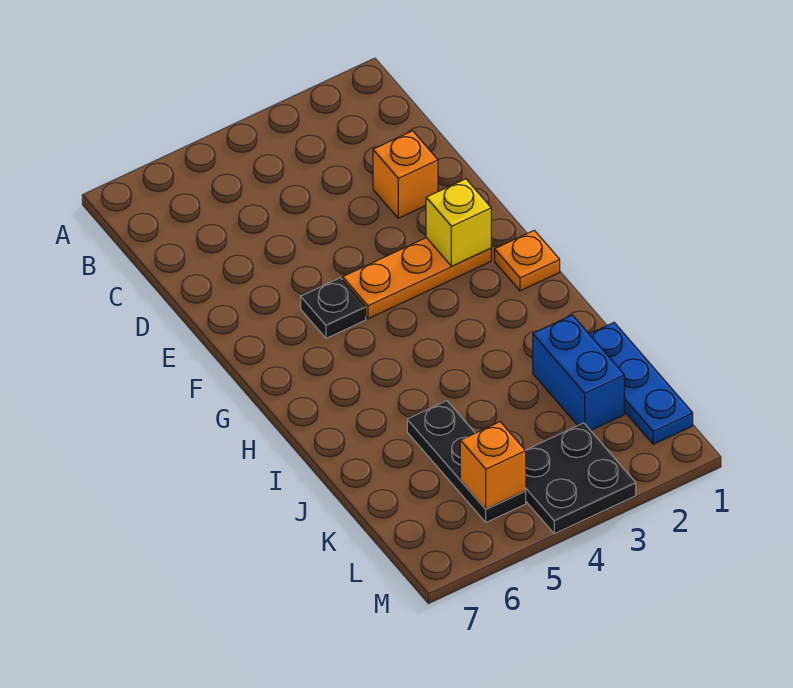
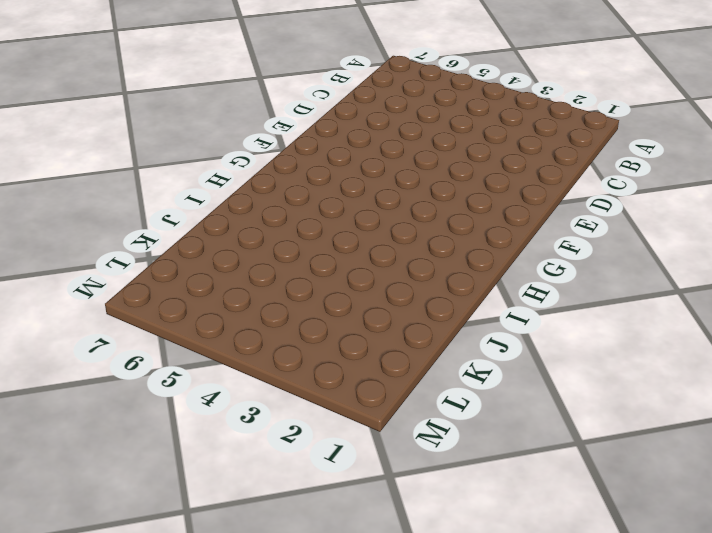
none -> orange brick D2 level 1
none -> orange plate F2:F4 level 1

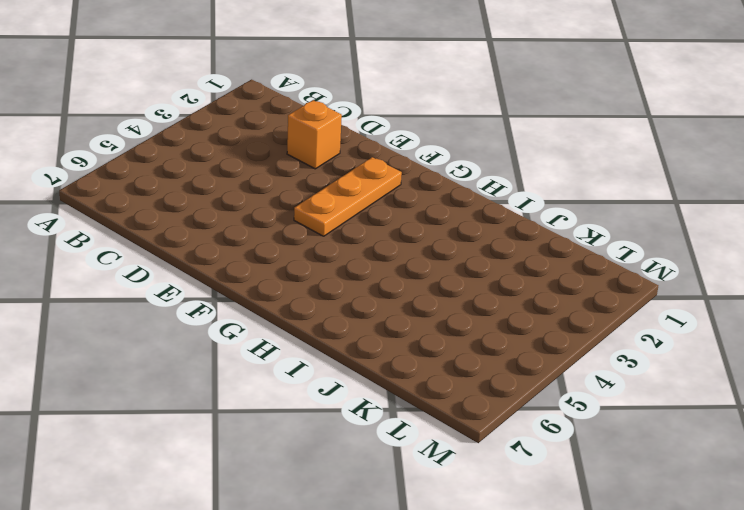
none -> black plate F5 level 1
none -> orange plate G1 level 1

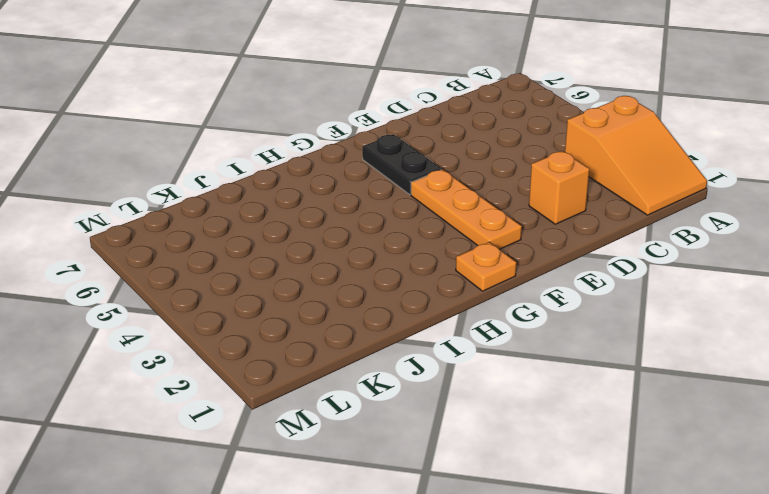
orange slope A1:B3 level 1 top 3 -> none
black plate F5:F6 level 1 -> black plate F5 level 1
none -> blue plate J1:L1 level 1
none -> blue brick J2:K2 level 1

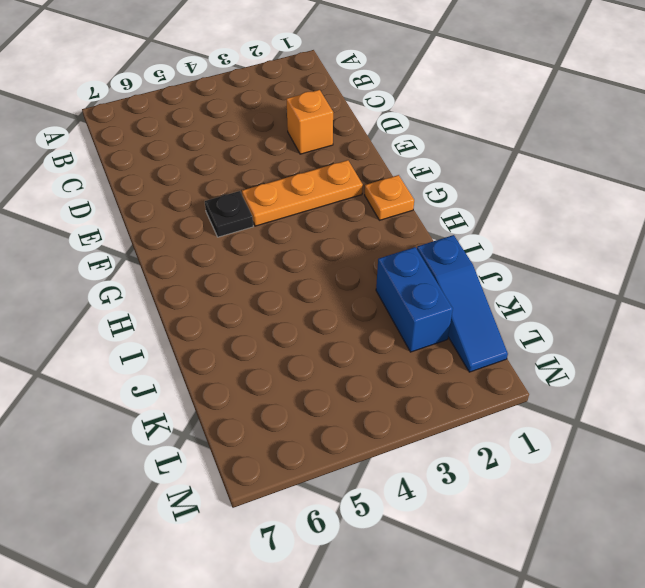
blue slope J1:L1 level 1 top J -> blue plate J1:L1 level 1
none -> black plate J5:L5 level 1
none -> black plate L3:M4 level 1

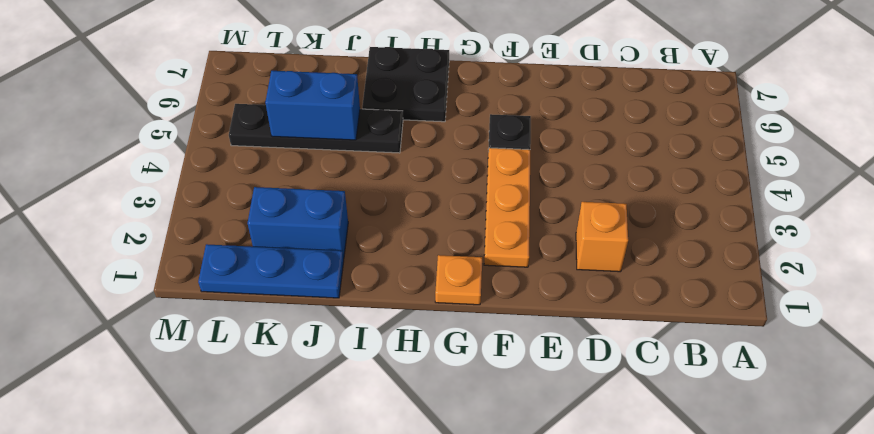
black plate H6:I7 level 1 -> black plate L3:M4 level 1
black plate I5:L5 level 1 -> black plate J5:L5 level 1
blue brick J5:K5 level 2 -> none
none -> yellow brick F2 level 2
none -> orange brick L5 level 2

